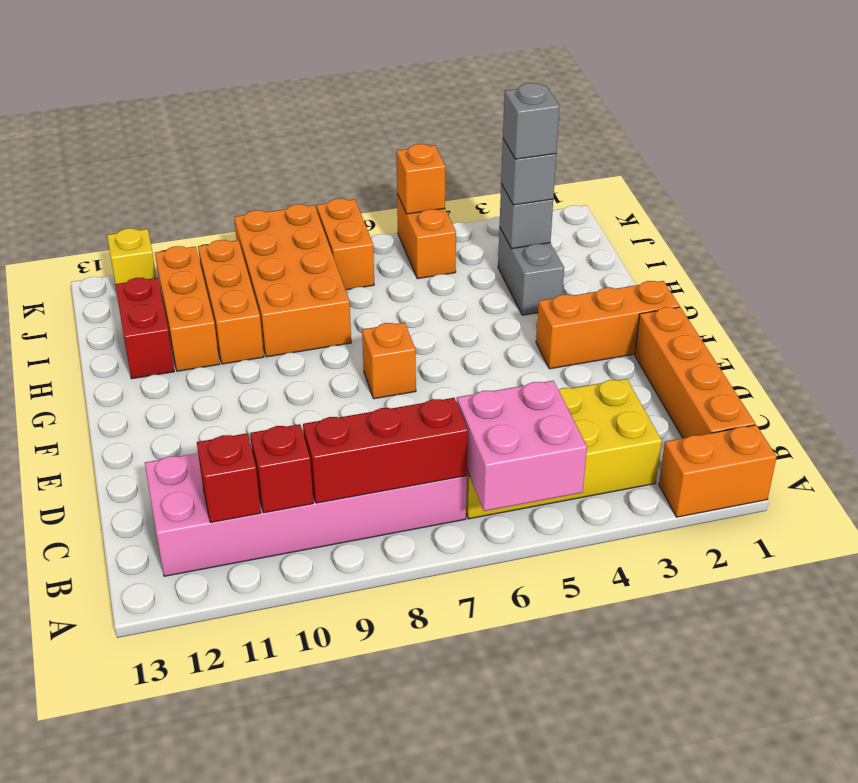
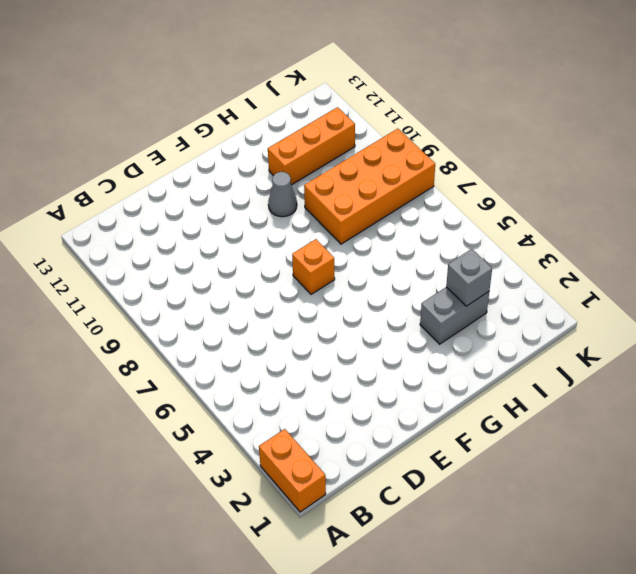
grey cone G10 level 1 -> none
none -> orange brick B1:E1 level 1
none -> yellow brick B3:C6 level 1
none -> pink brick B7:C12 level 1

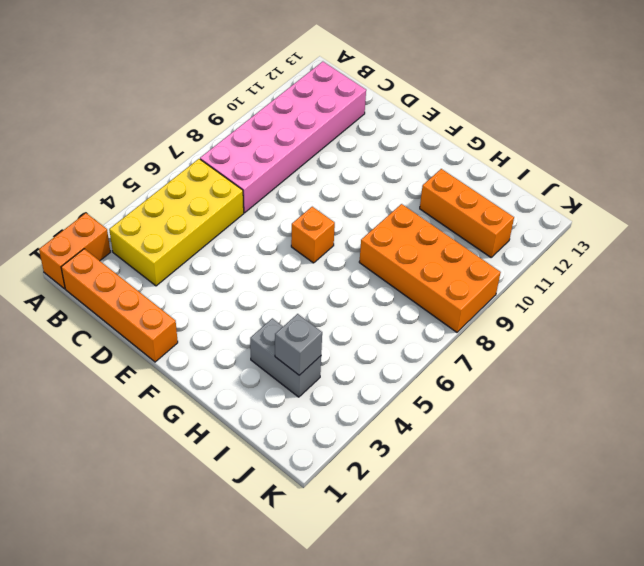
none -> orange brick F1:F3 level 1
none -> orange brick H10:J10 level 1
none -> red brick H12:I12 level 1

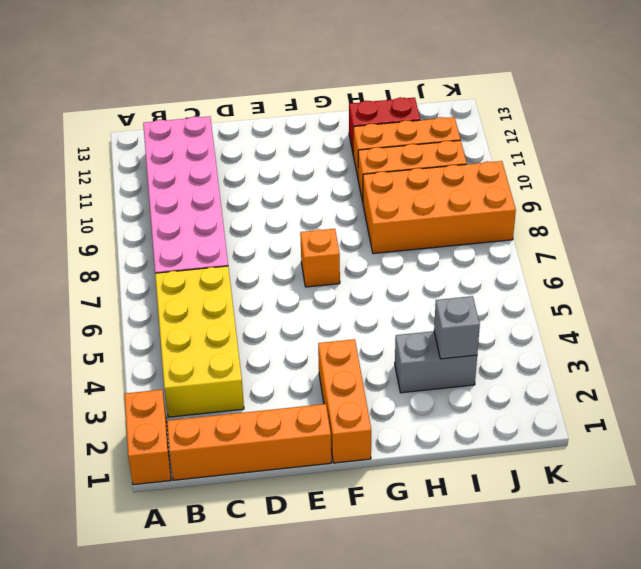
none -> orange brick J5:K5 level 1
none -> orange brick J7:K7 level 1
none -> yellow brick K12 level 1

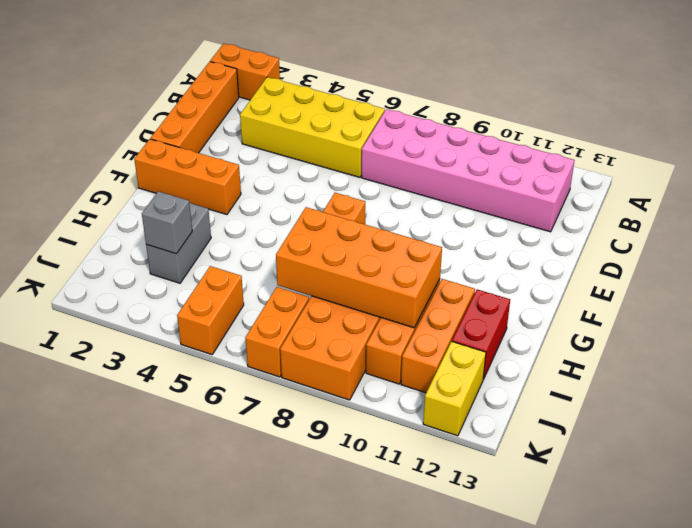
orange brick H7:I10 level 2 -> none
yellow brick J12:K12 level 1 -> yellow brick K12 level 1
none -> pink brick A5:B6 level 2
none -> red brick B7:B9 level 2
none -> red brick B10 level 2

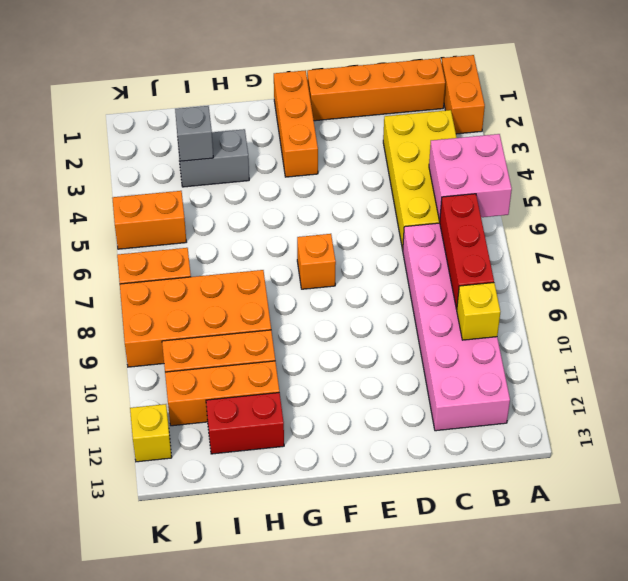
yellow brick B10 level 2 -> red brick B10 level 2
none -> red brick B11 level 2
none -> orange brick K5 level 2
none -> grey brick I3 level 3

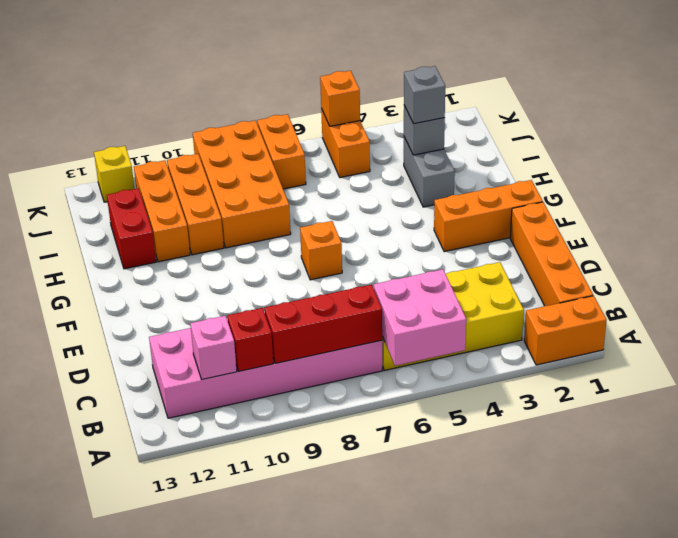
pink brick B11 level 2 -> red brick B11 level 2
none -> grey brick I3 level 4

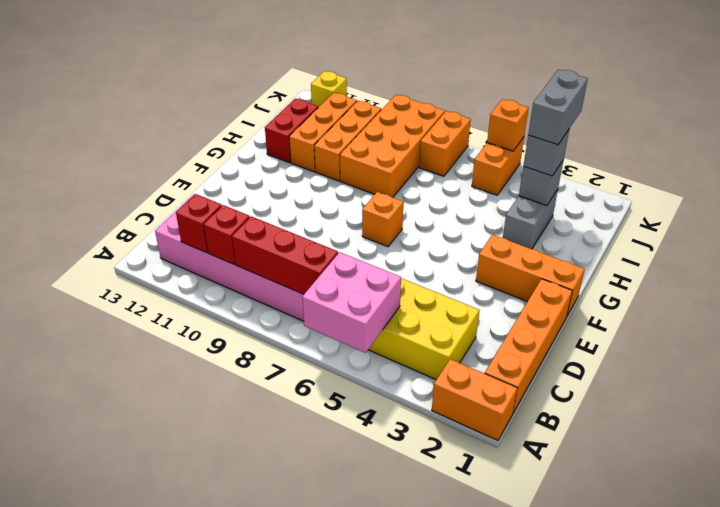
grey brick I3:J3 level 4 -> grey brick I3 level 4

